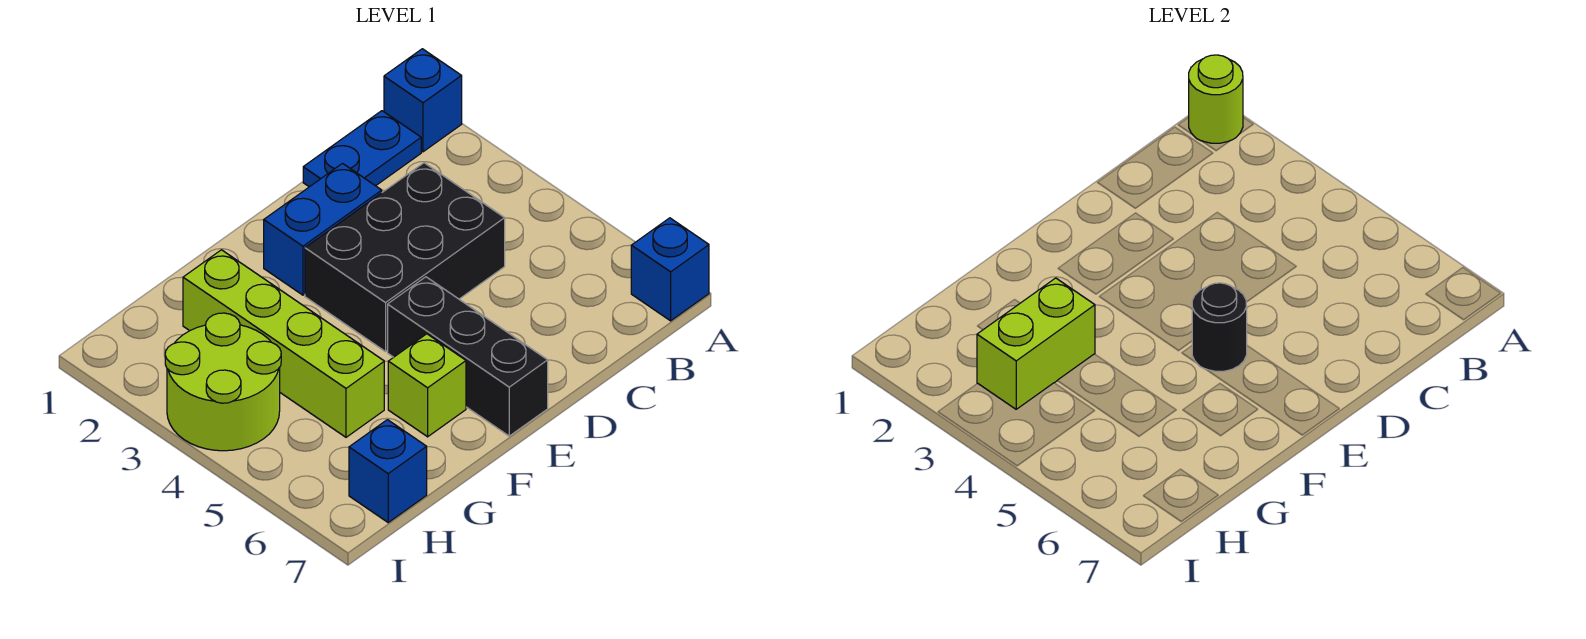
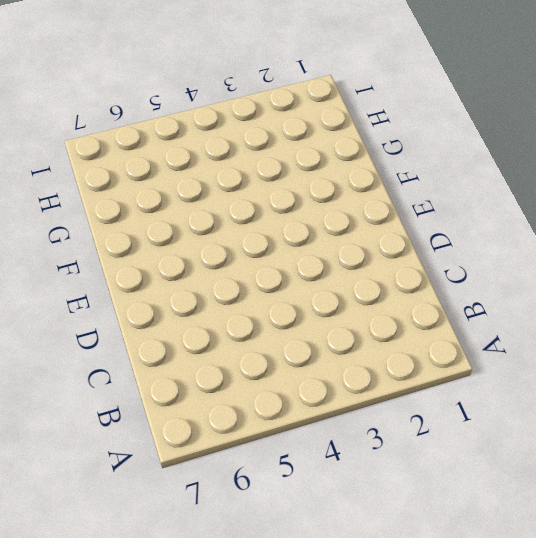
none -> blue brick A1 level 1
none -> blue brick A7 level 1
none -> blue plate B1:C1 level 1

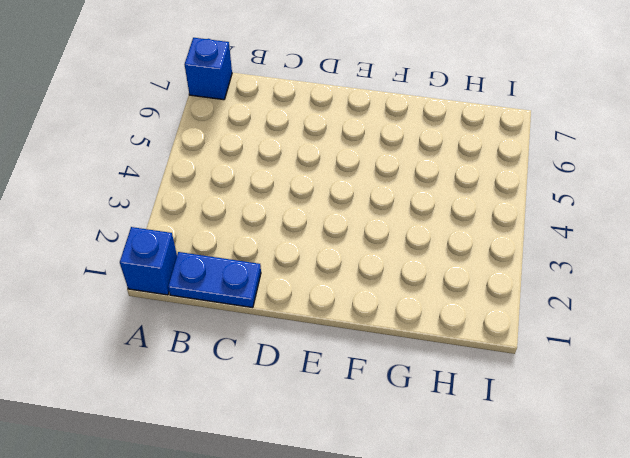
none -> black brick C3:E4 level 1
none -> blue brick D2:E2 level 1
none -> black brick E5:E7 level 1

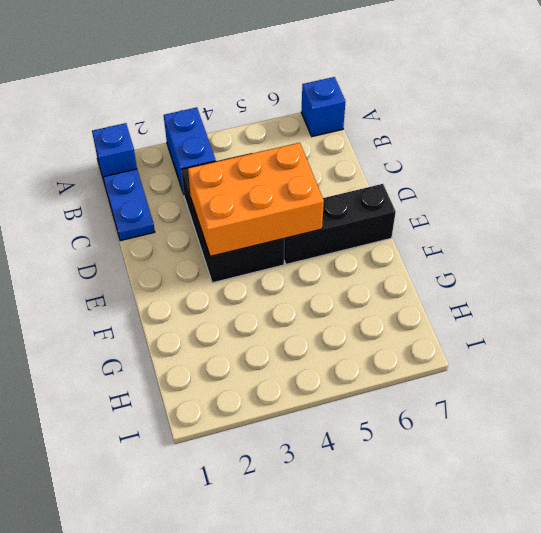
blue brick A3:B3 level 1 -> blue brick D2:E2 level 1
orange brick D3:E5 level 2 -> black round brick E5 level 2
none -> lime brick F6 level 1
none -> lime brick G2:G5 level 1
none -> lime round brick H3:I4 level 1

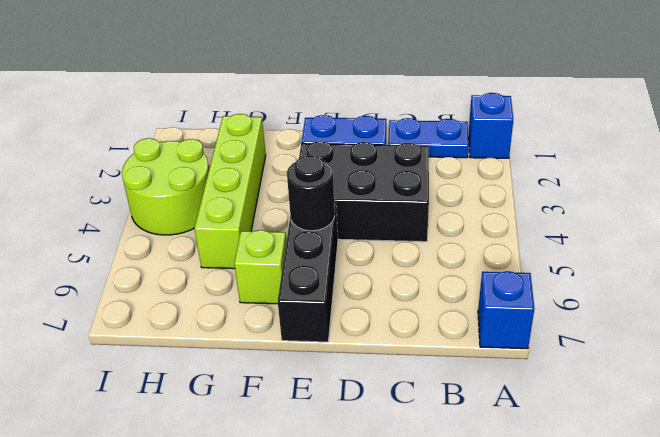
none -> blue brick H7 level 1
none -> lime round brick A1 level 2
none -> lime brick G3:H3 level 2

